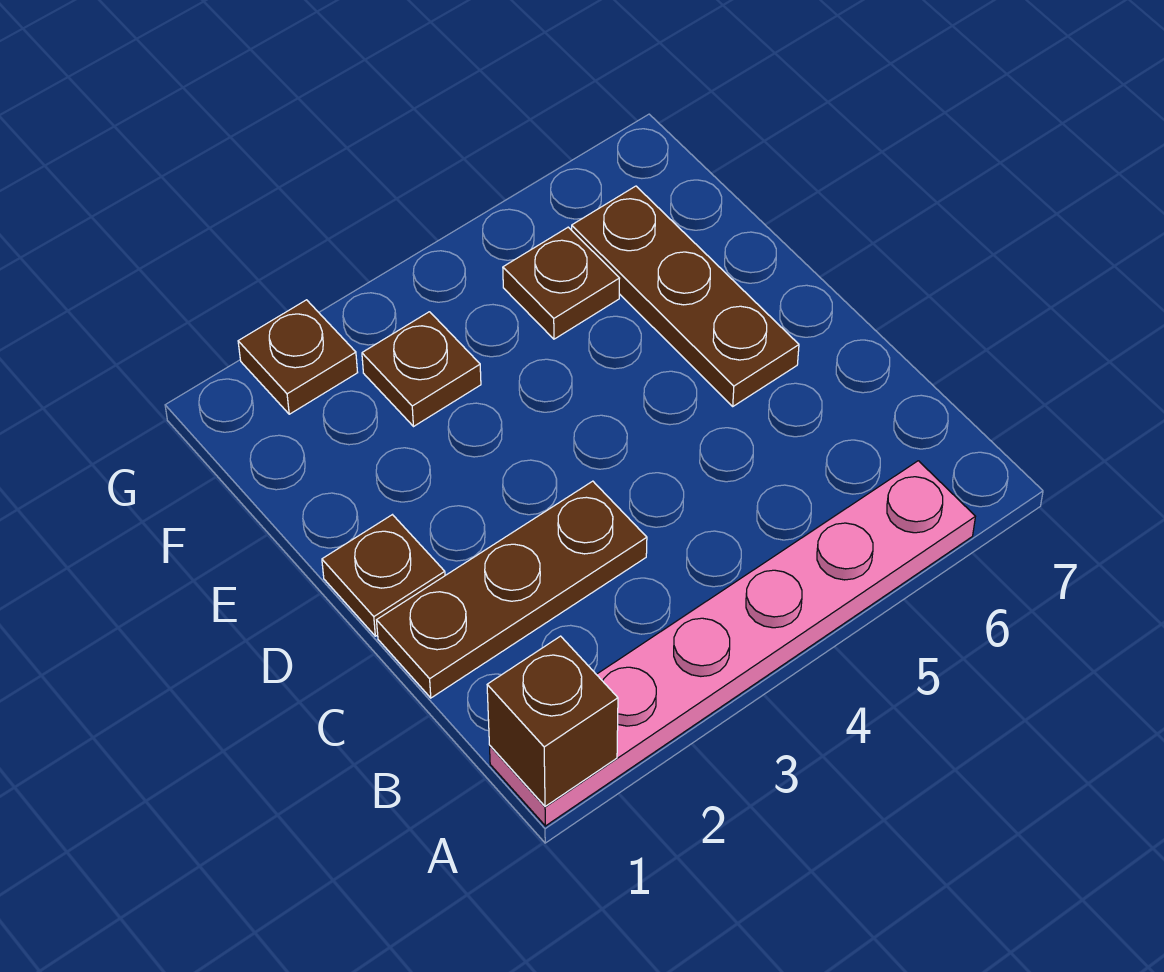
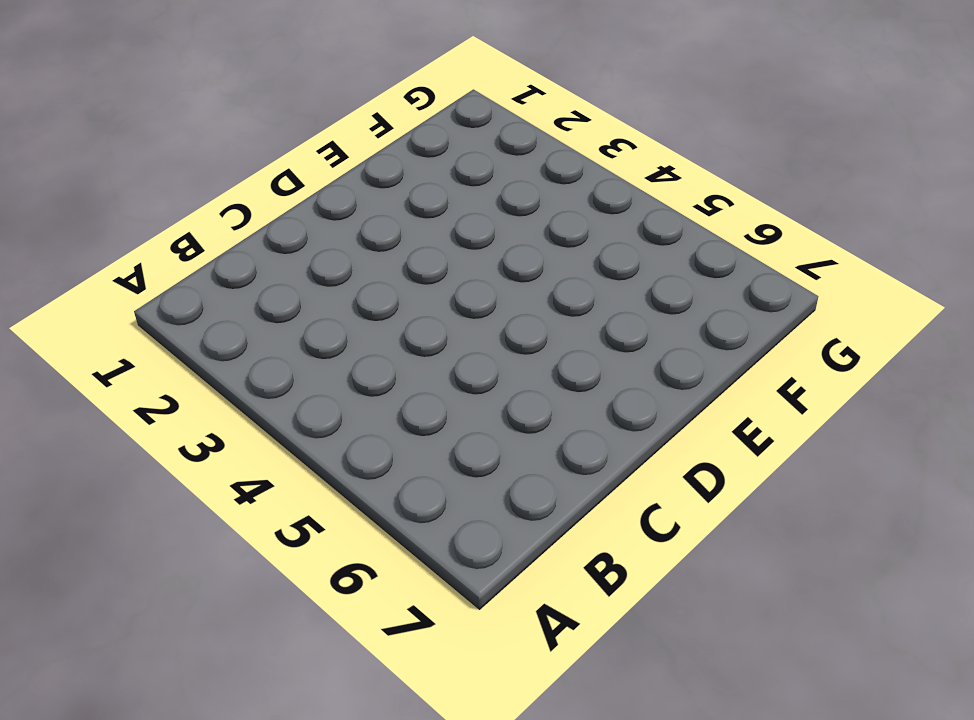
none -> pink plate A1:A6 level 1
none -> brown plate C1:C3 level 1

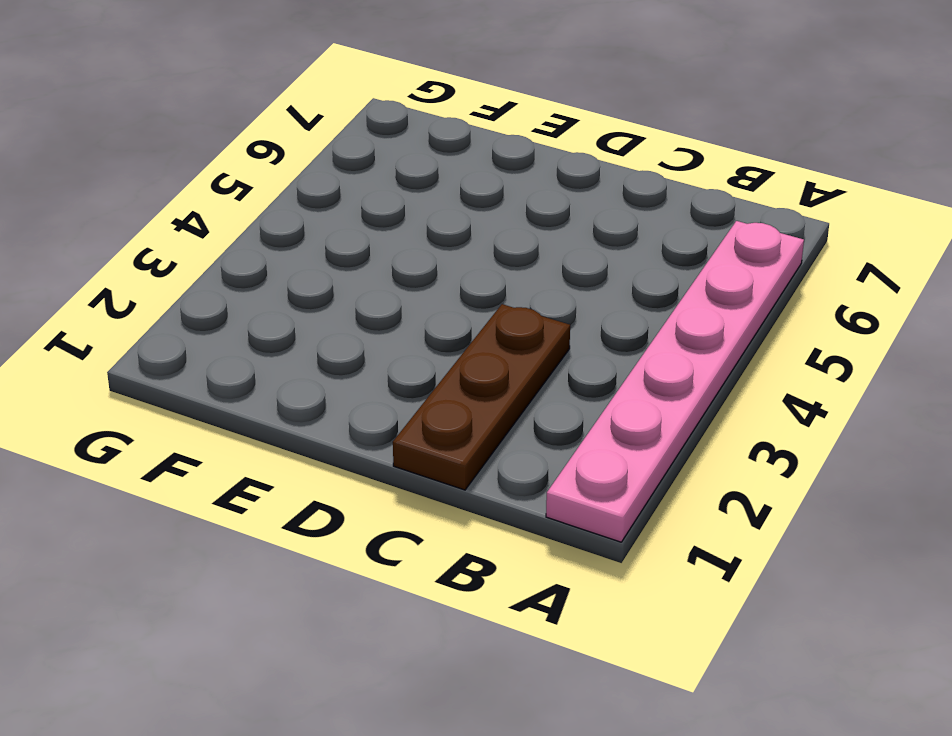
none -> brown plate D1 level 1
none -> brown plate D6:F6 level 1

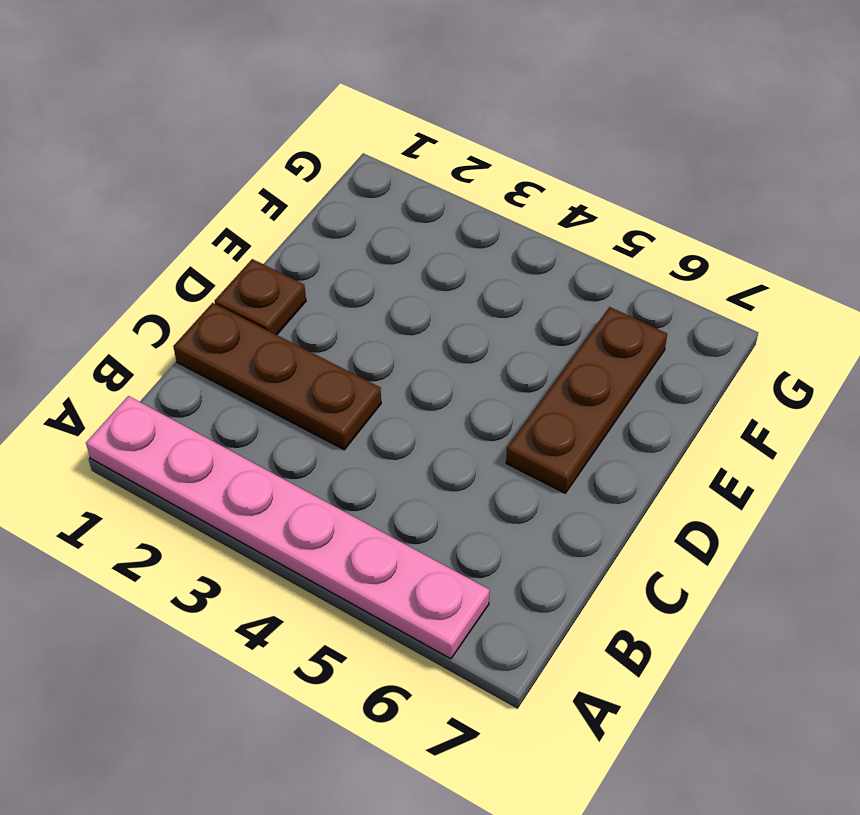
none -> brown plate F3 level 1
none -> brown plate F5 level 1

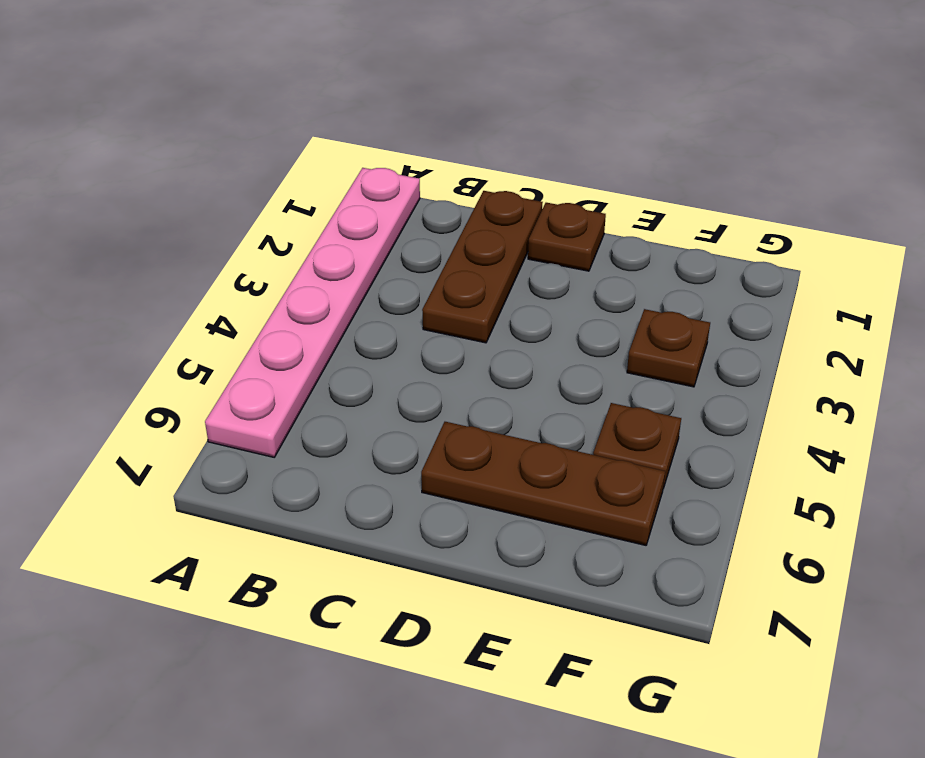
none -> brown plate G2 level 1
none -> brown brick A1 level 2

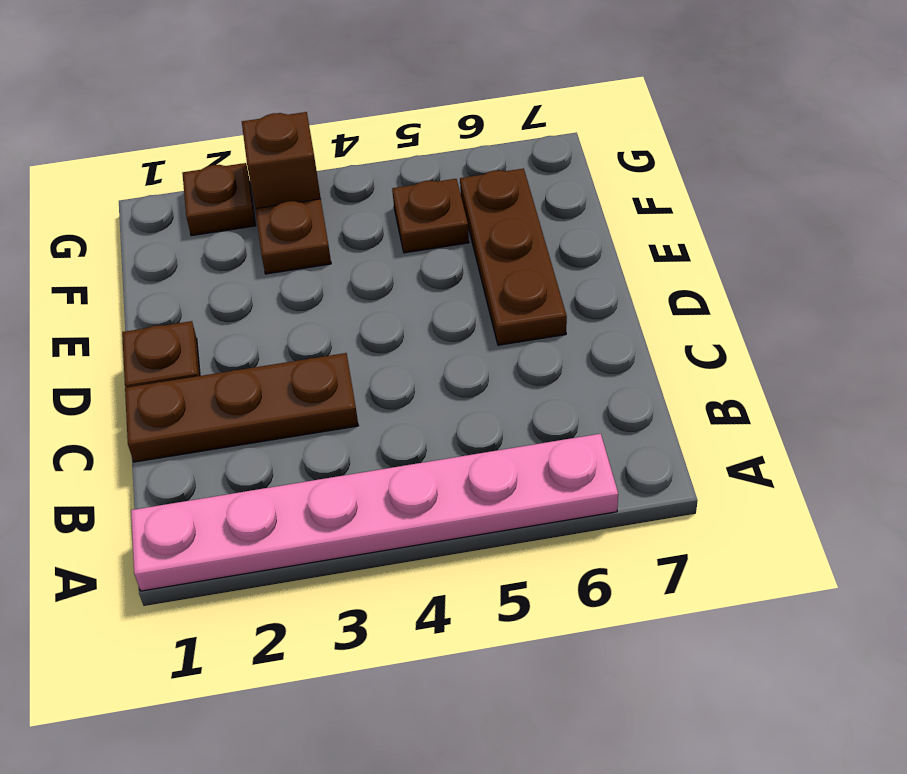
brown brick G3 level 1 -> brown brick A1 level 2

